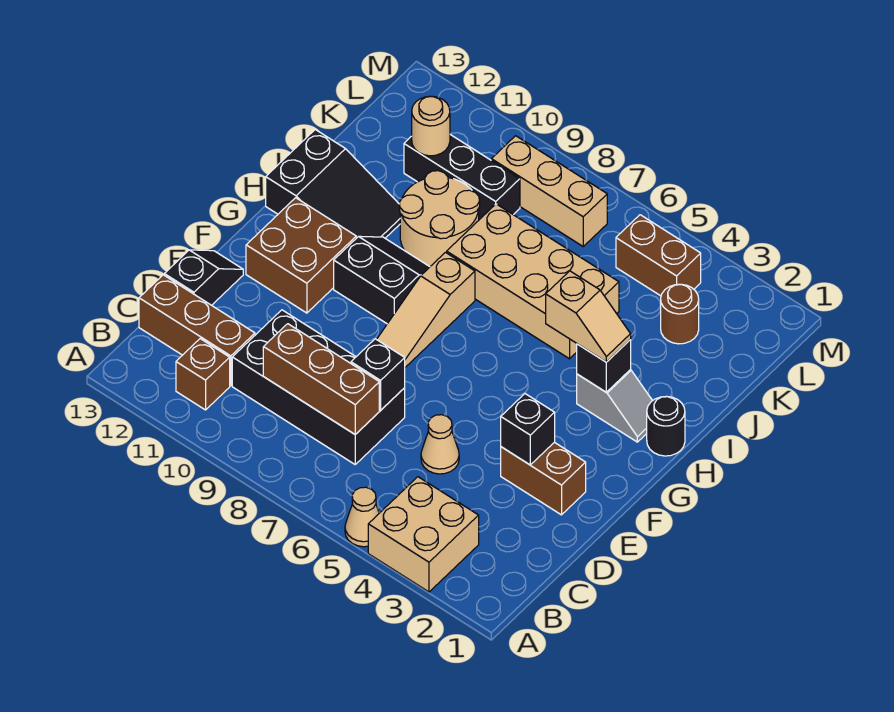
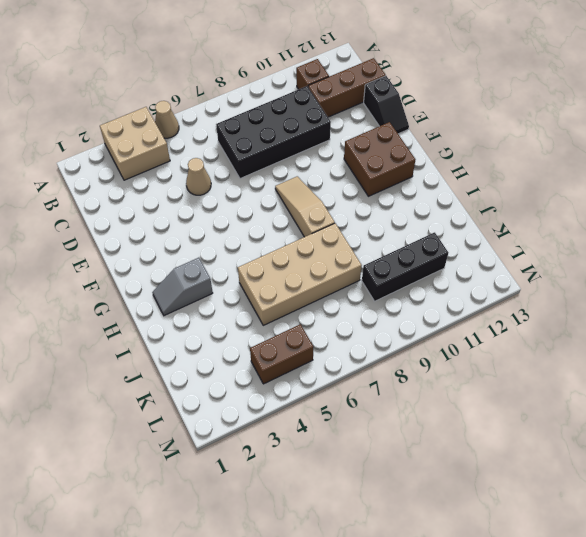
none -> brown brick E2:E3 level 1
none -> black slope G9:H10 level 1 top G
none -> black round brick H1 level 1

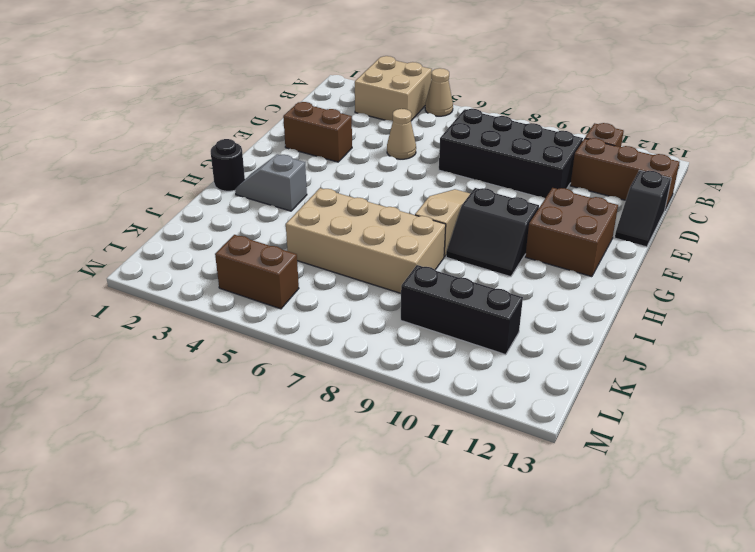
none -> black slope H11:I13 level 1 top 13
none -> tan round brick I9:J10 level 1
none -> brown round brick K3 level 1

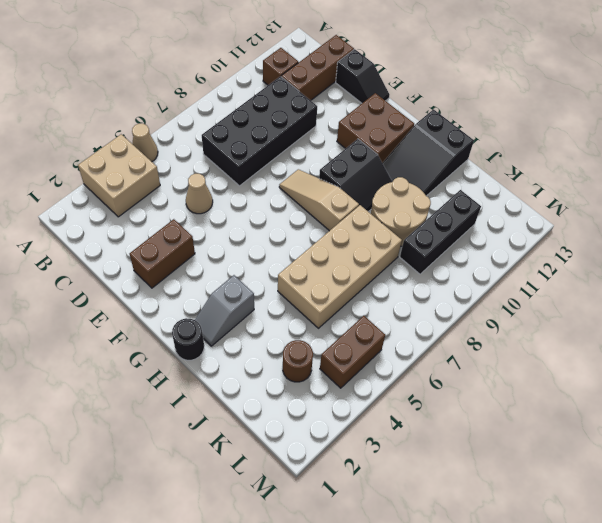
none -> tan brick L7:L9 level 1
none -> brown brick C7:C9 level 2
none -> black brick D7 level 2

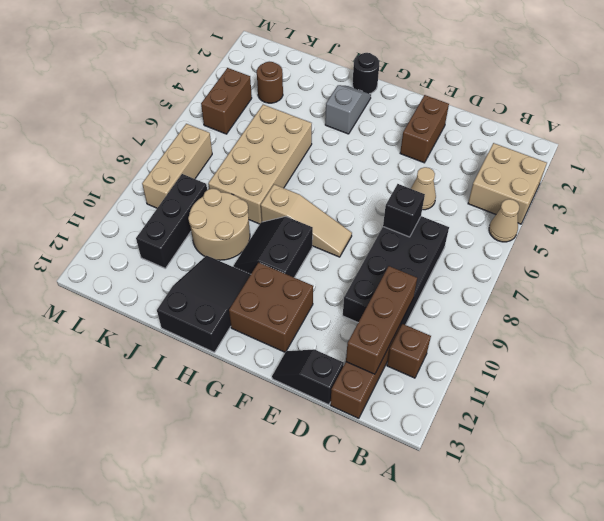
brown brick C10:C12 level 2 -> brown brick C7:C9 level 2
none -> black brick E3 level 2
none -> black brick H3 level 2
none -> tan round brick K11 level 2

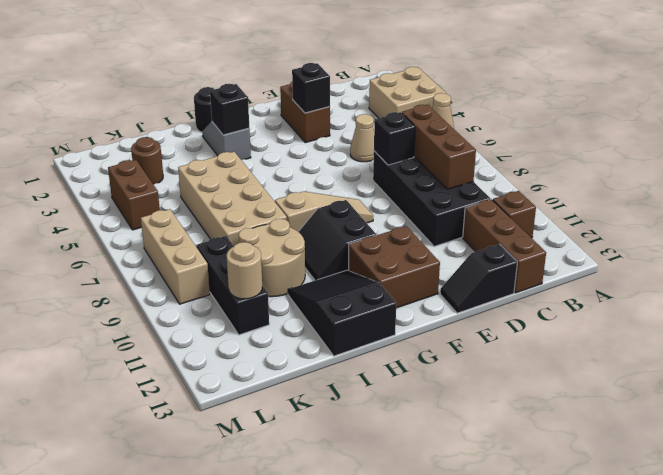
none -> tan slope H3:H4 level 3 top 4

